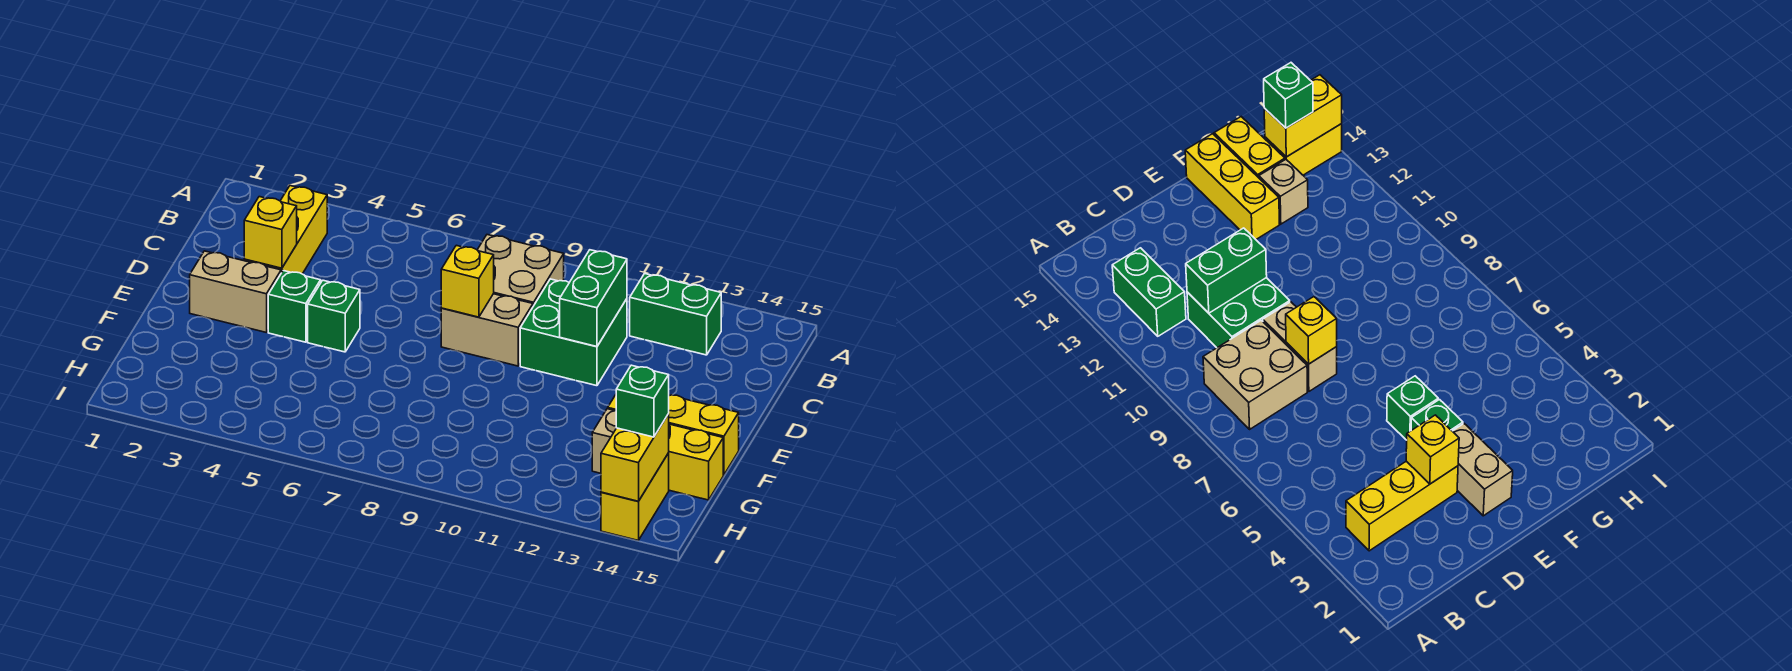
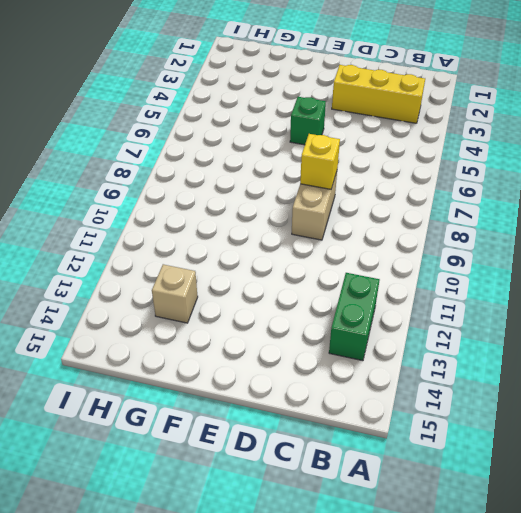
none -> tan brick B8:C9 level 1
none -> green brick C10:D11 level 1
none -> tan brick E2:E3 level 1

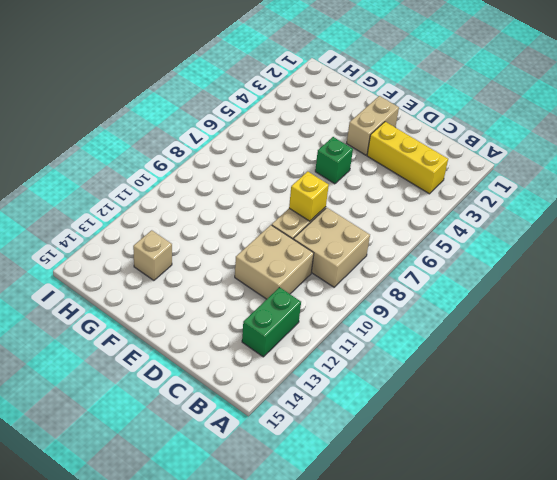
tan brick C10:D11 level 1 -> green brick C10:D11 level 1
none -> green brick E4 level 1
none -> yellow brick F13:F15 level 1
none -> yellow brick G14:G15 level 1

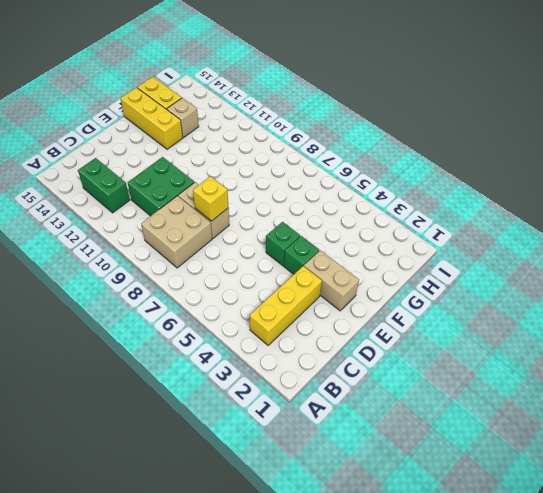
none -> yellow brick H14:I14 level 1
none -> green brick C11:D11 level 2
none -> yellow brick D3 level 2

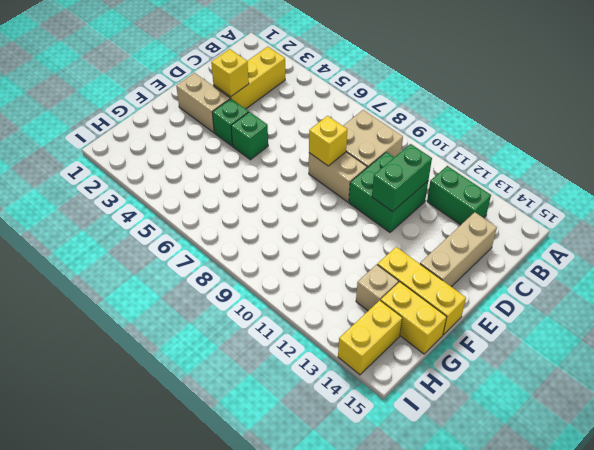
tan brick C14:E14 level 1 -> none
none -> yellow brick H14:I14 level 2
none -> green brick H14 level 3

